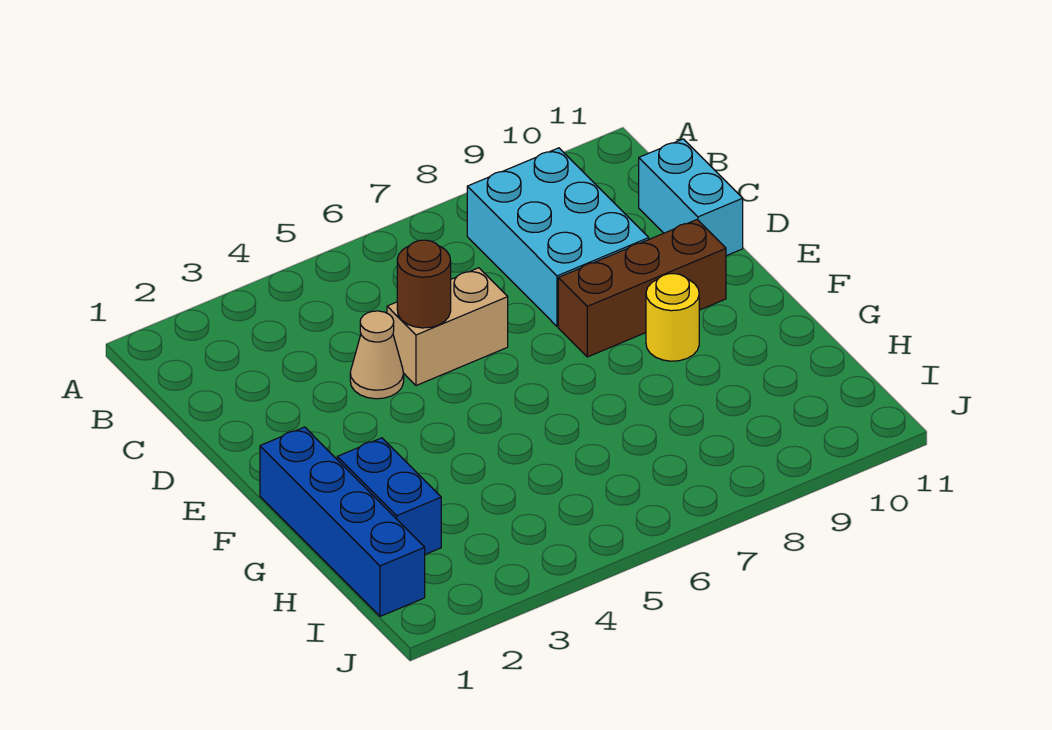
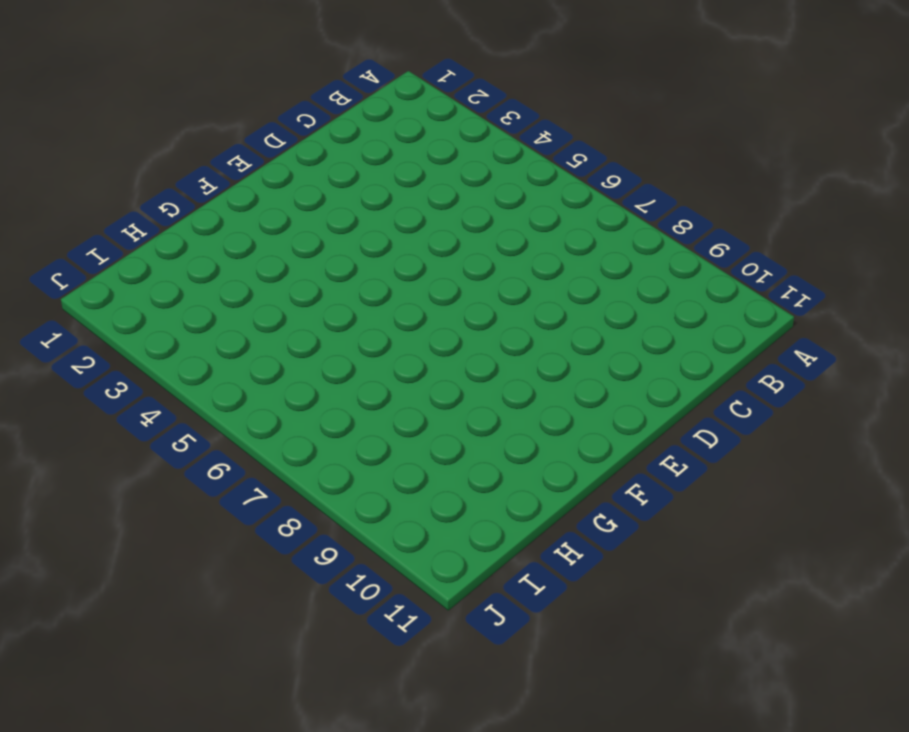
none -> cyan brick B8:D9 level 1
none -> cyan brick C11:D11 level 1

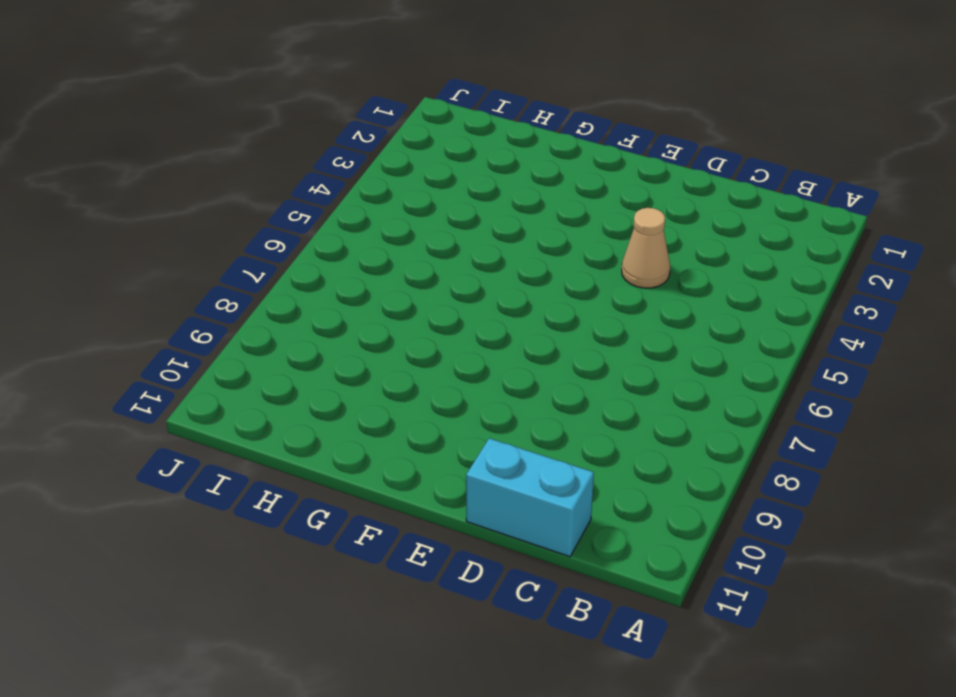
none -> cyan brick B8:D9 level 1
none -> tan brick D5:D6 level 1

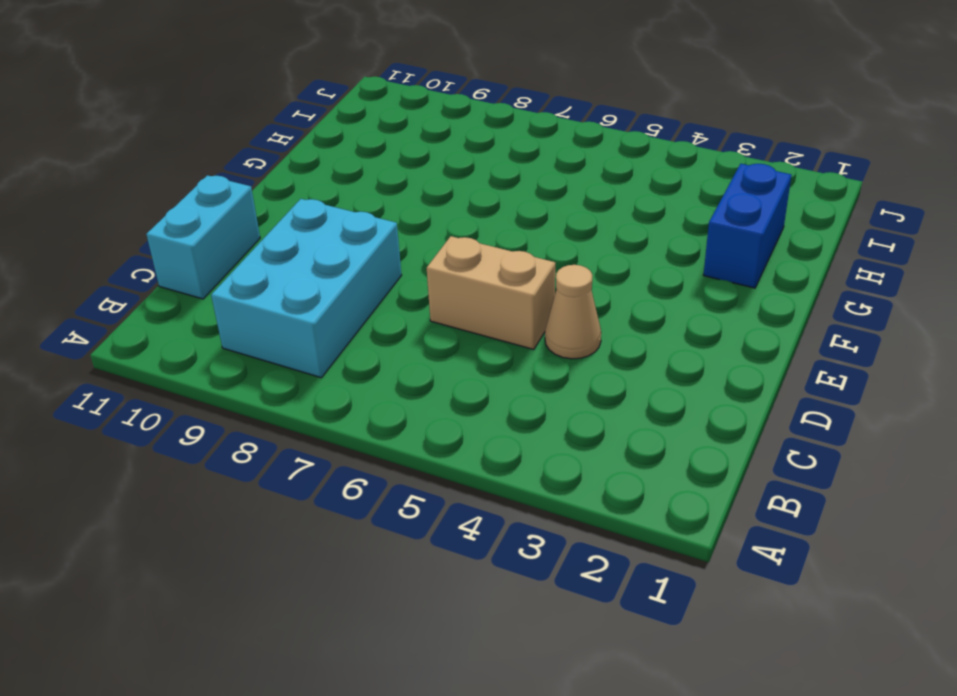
none -> brown brick E8:E10 level 1
none -> blue brick F1:I1 level 1

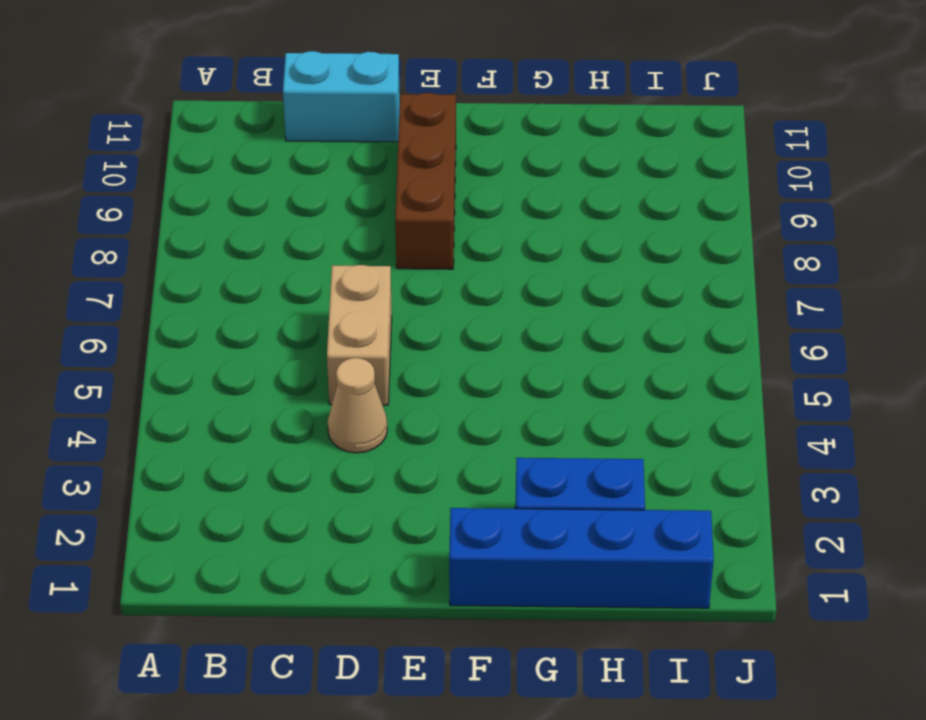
none -> cyan brick B8:D9 level 1
none -> yellow round brick F9 level 1

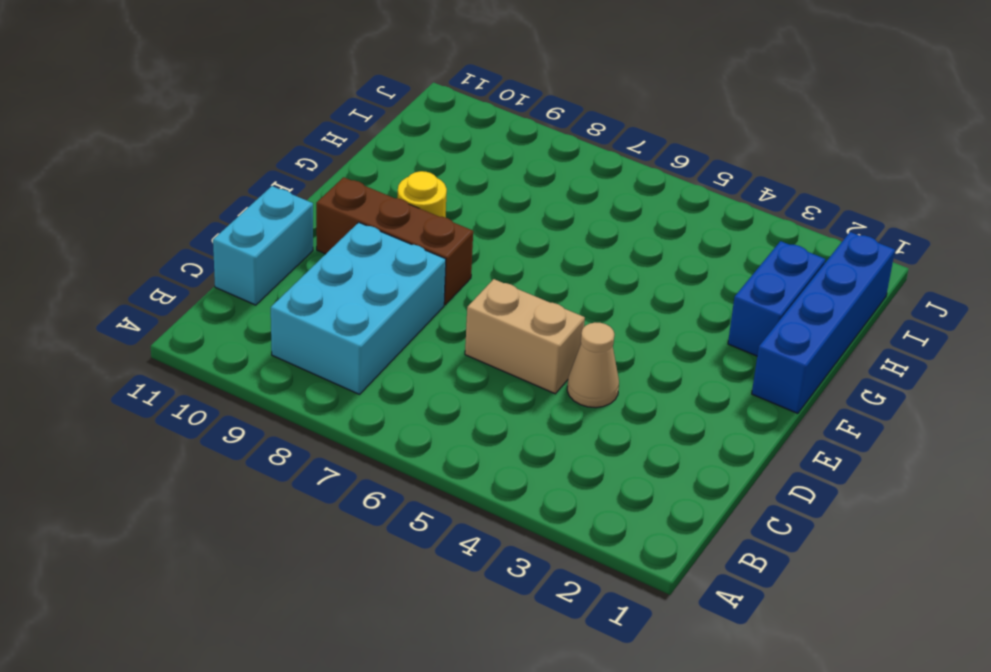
none -> brown round brick D5 level 2

